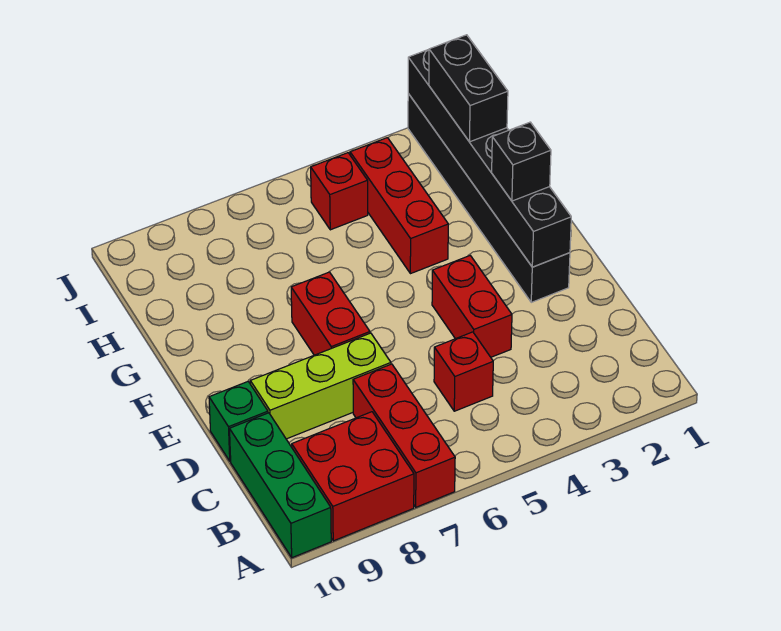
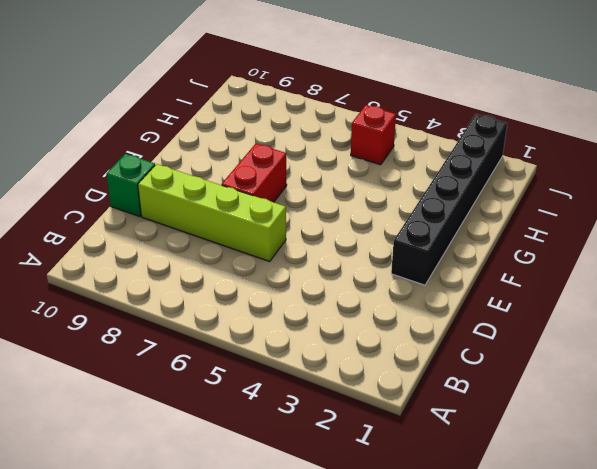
lime brick D6:D9 level 1 -> lime brick D7:D9 level 1
none -> red brick A7:C7 level 1
none -> red brick A8:B9 level 1
none -> green brick A10:C10 level 1

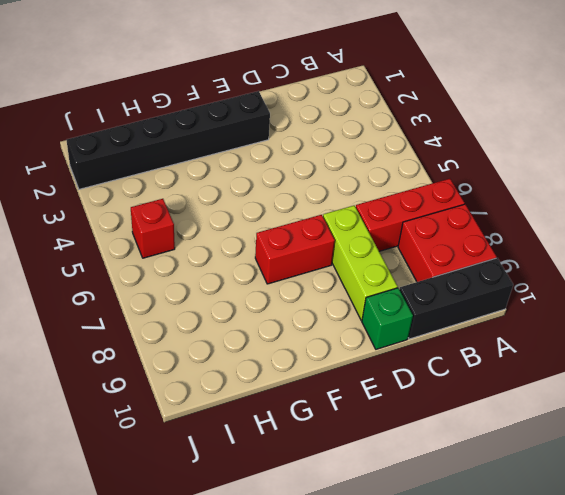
black brick A10:C10 level 1 -> green brick A10:C10 level 1
none -> red brick C5 level 1
none -> red brick D4:E4 level 1
none -> red brick G4:I4 level 1

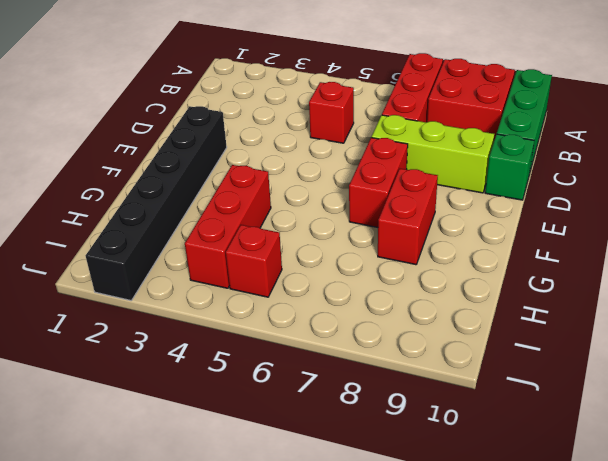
red brick F8:G8 level 1 -> red brick D4:E4 level 1
none -> black brick E2:J2 level 2
none -> black brick F2 level 3
none -> black brick H2:I2 level 3

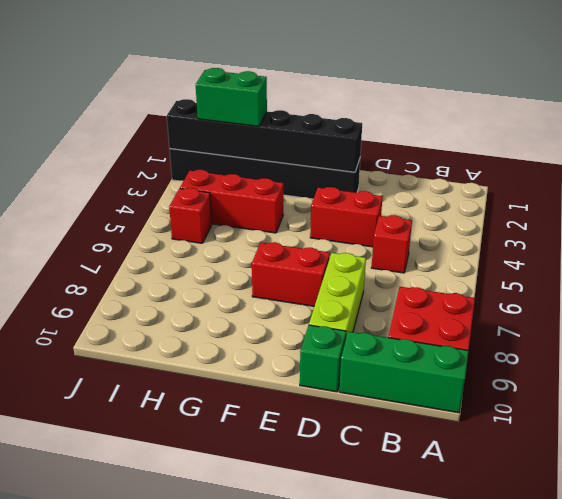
green brick H2:I2 level 3 -> black brick H2:I2 level 3
none -> red brick A7:C7 level 1
none -> black brick F2 level 3

